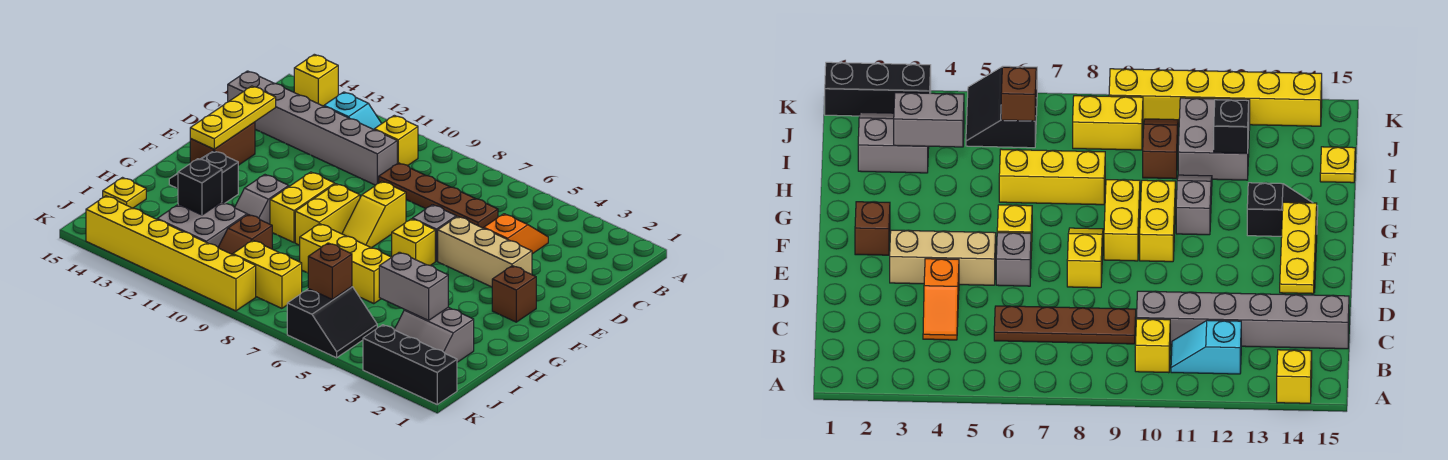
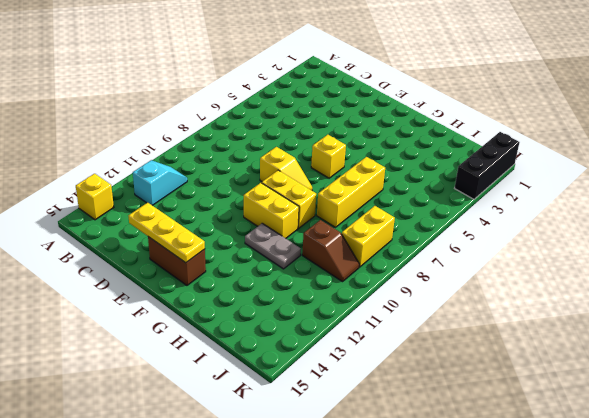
grey plate G11:H11 level 1 -> grey slope G11:H11 level 1 top G
none -> yellow brick B10 level 1
none -> orange slope C4:D4 level 1 top D
none -> brown plate C6:C9 level 1

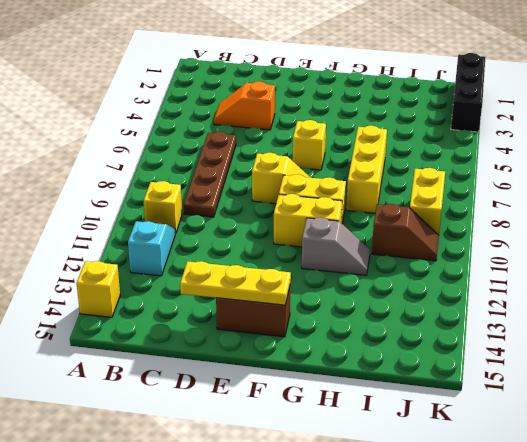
none -> grey brick C10:C15 level 1
none -> tan brick E3:E5 level 1
none -> grey brick E6 level 1

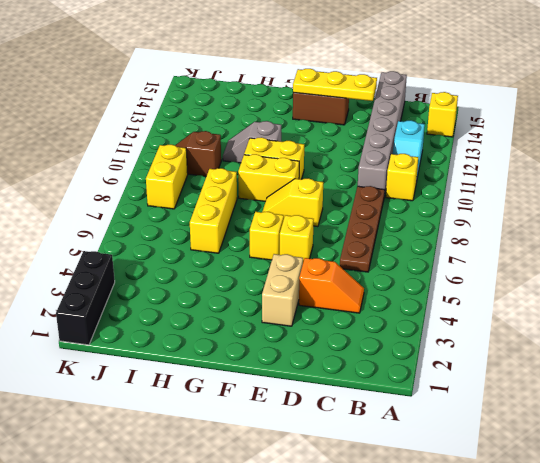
tan brick E3:E4 level 1 -> tan brick E3:E5 level 1
yellow brick E6 level 1 -> grey brick E6 level 1
none -> brown brick F2 level 1
none -> black slope G13:G14 level 1 top 13
none -> grey slope I2:J3 level 1 top I

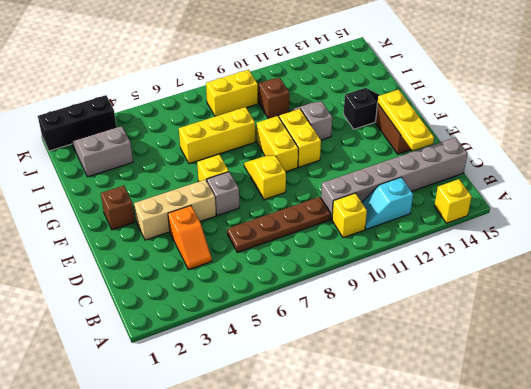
none -> grey brick I11:J12 level 1
none -> yellow plate I15 level 1
none -> black slope J5:K6 level 1 top 6

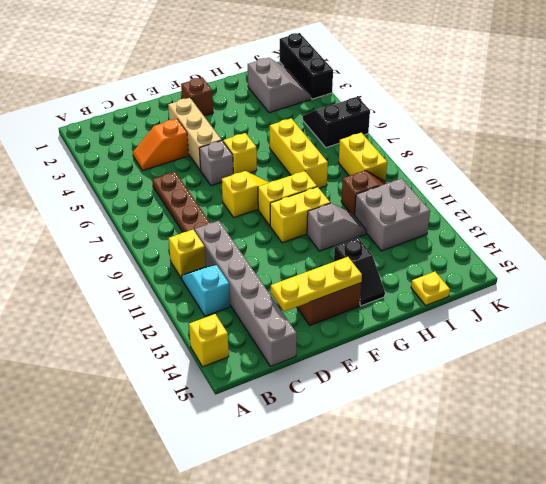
none -> yellow brick K9:K14 level 1
none -> grey brick I3:I4 level 2
none -> black brick I12 level 2

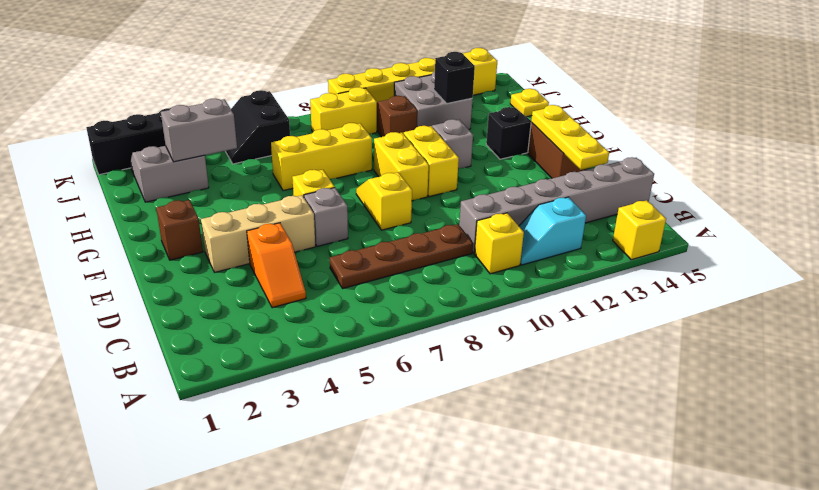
none -> brown brick J6 level 2

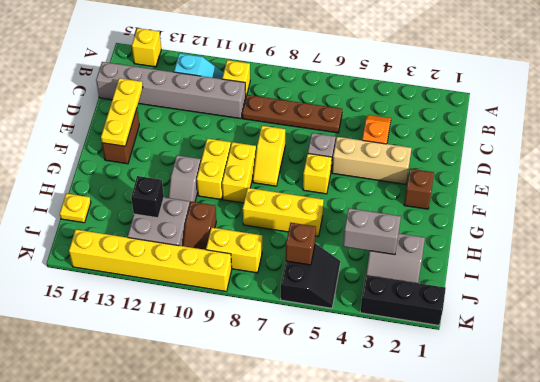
none -> black slope G13:G14 level 1 top 13

